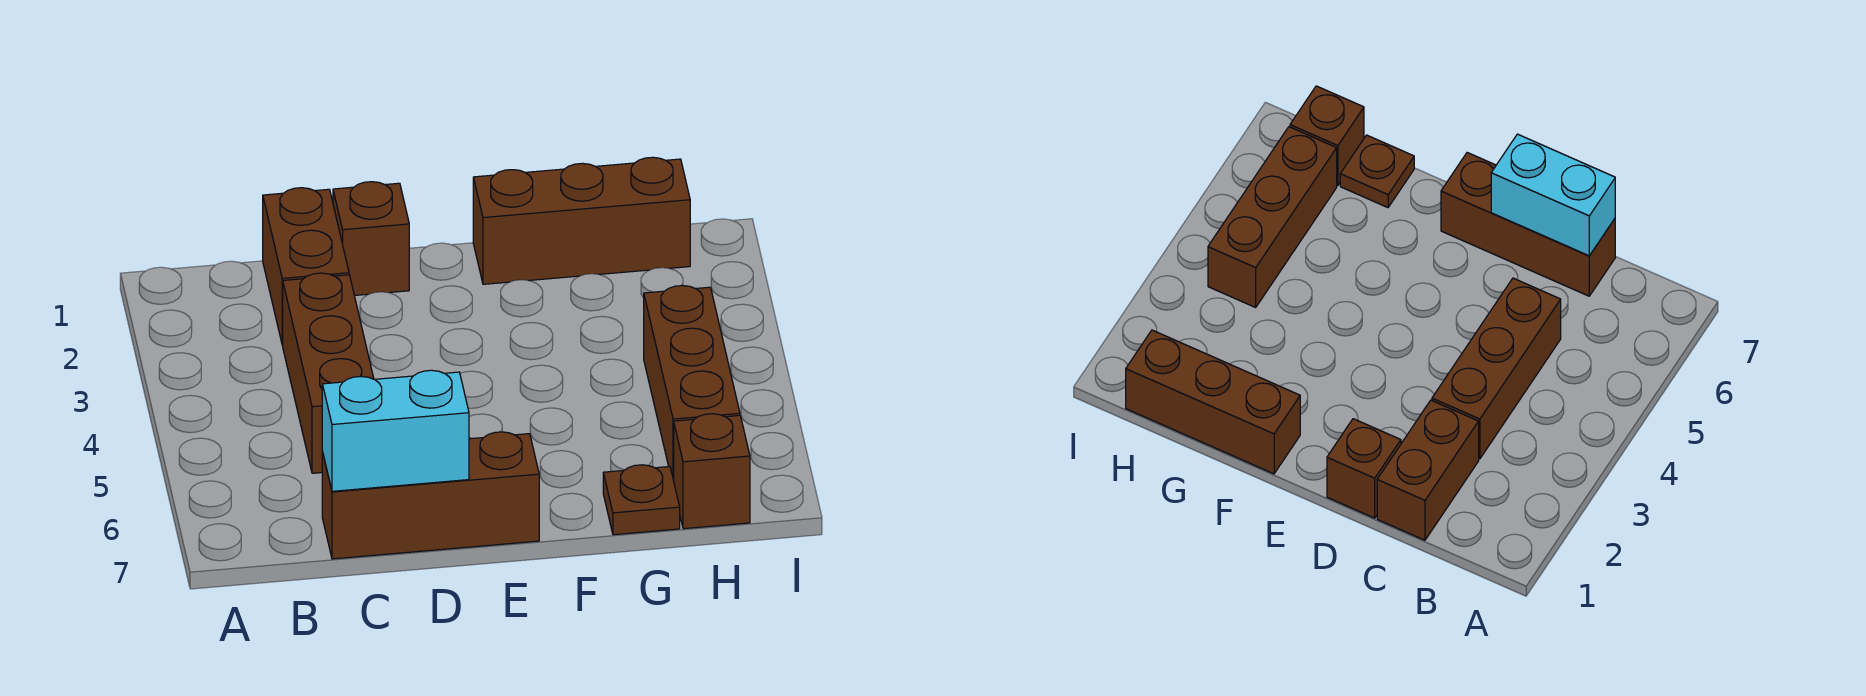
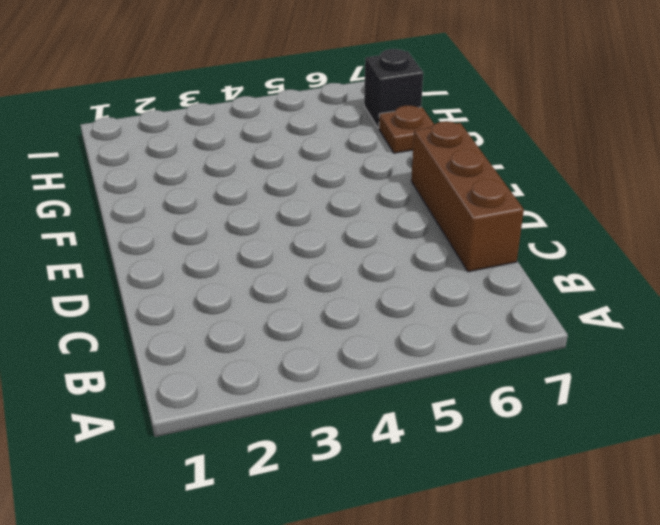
black brick H7 level 1 -> brown brick H7 level 1
none -> brown brick C1:C2 level 1
none -> brown brick C3:C5 level 1

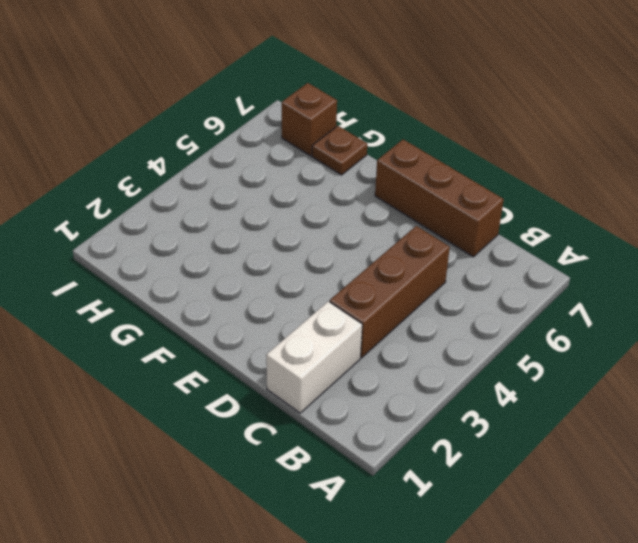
white brick C1:C2 level 1 -> brown brick C1:C2 level 1
none -> brown brick D1 level 1
none -> brown brick F1:H1 level 1

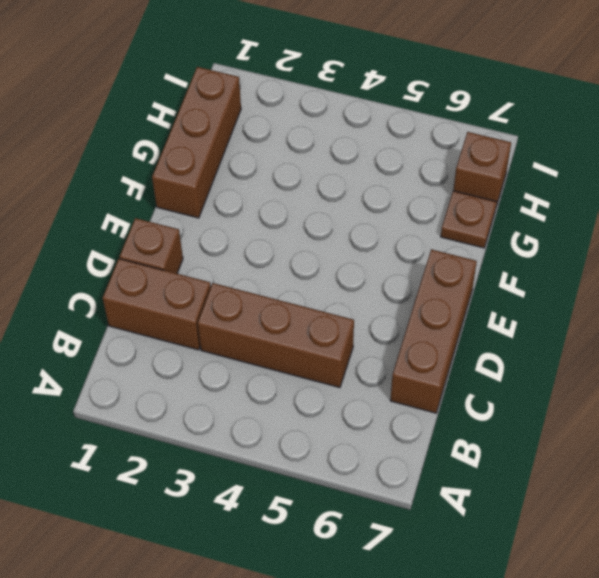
none -> brown brick H4:H6 level 1
none -> cyan brick C7:D7 level 2

